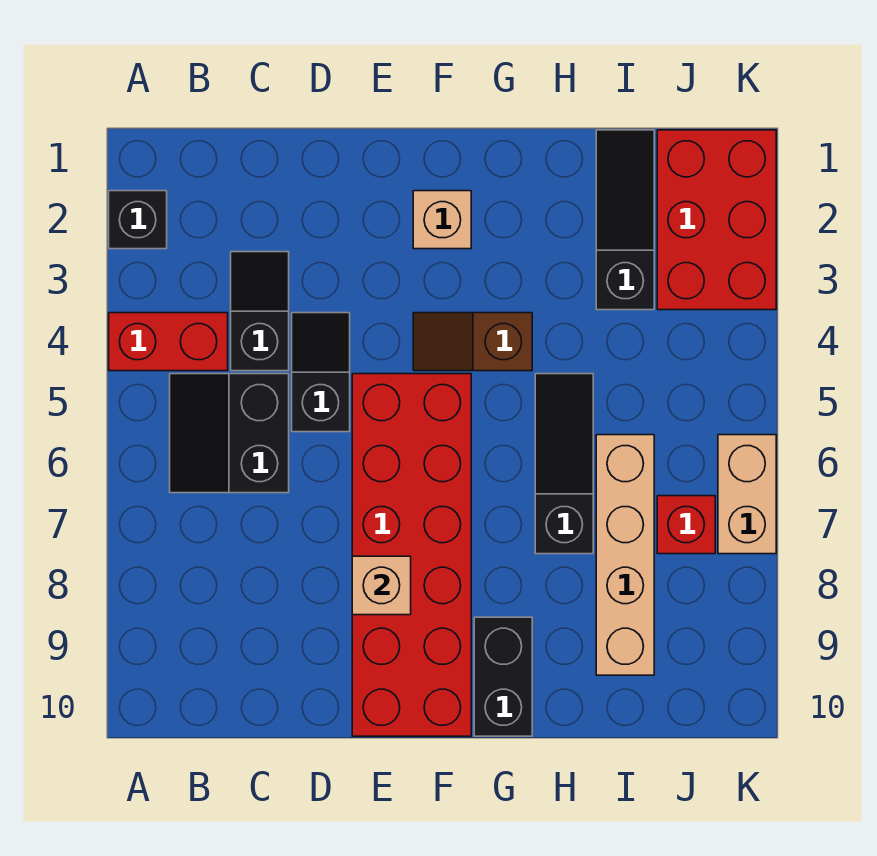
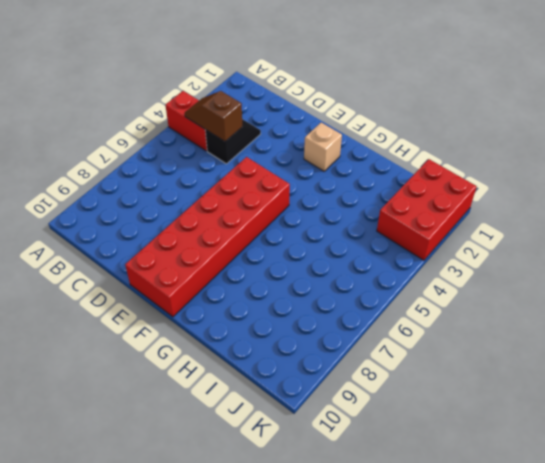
brown slope B4:C4 level 2 top C -> brown slope F4:G4 level 1 top G
none -> black brick A2 level 1
none -> black slope B5:C6 level 1 top C
none -> black slope D4:D5 level 1 top 5

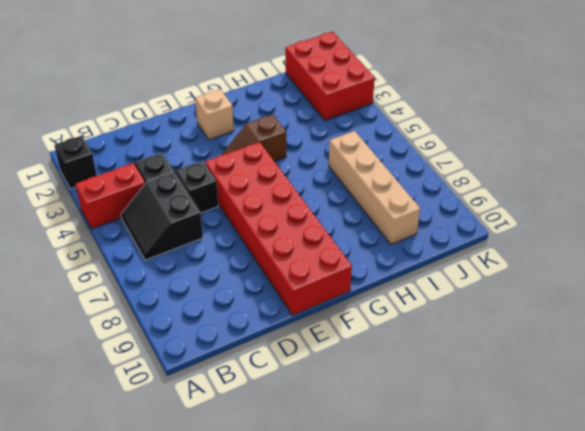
none -> black brick G9:G10 level 1
none -> black slope H5:H7 level 1 top 7
none -> black slope I1:I3 level 1 top 3

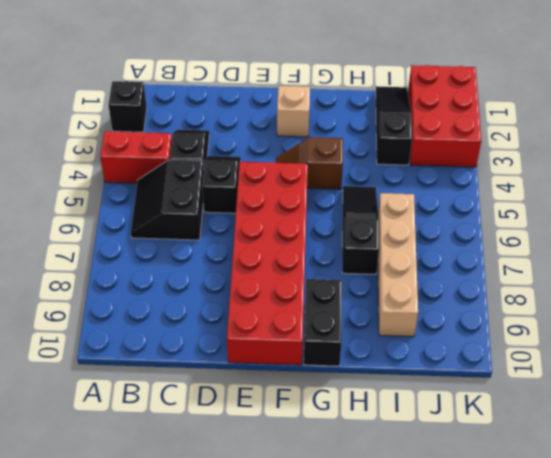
none -> red brick J7 level 1
none -> tan brick K6:K7 level 1
none -> tan brick E8 level 2

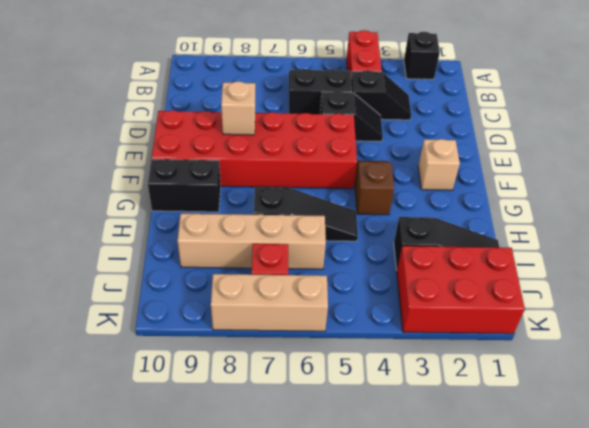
tan brick K6:K8 level 1 -> tan brick K6:K7 level 1

